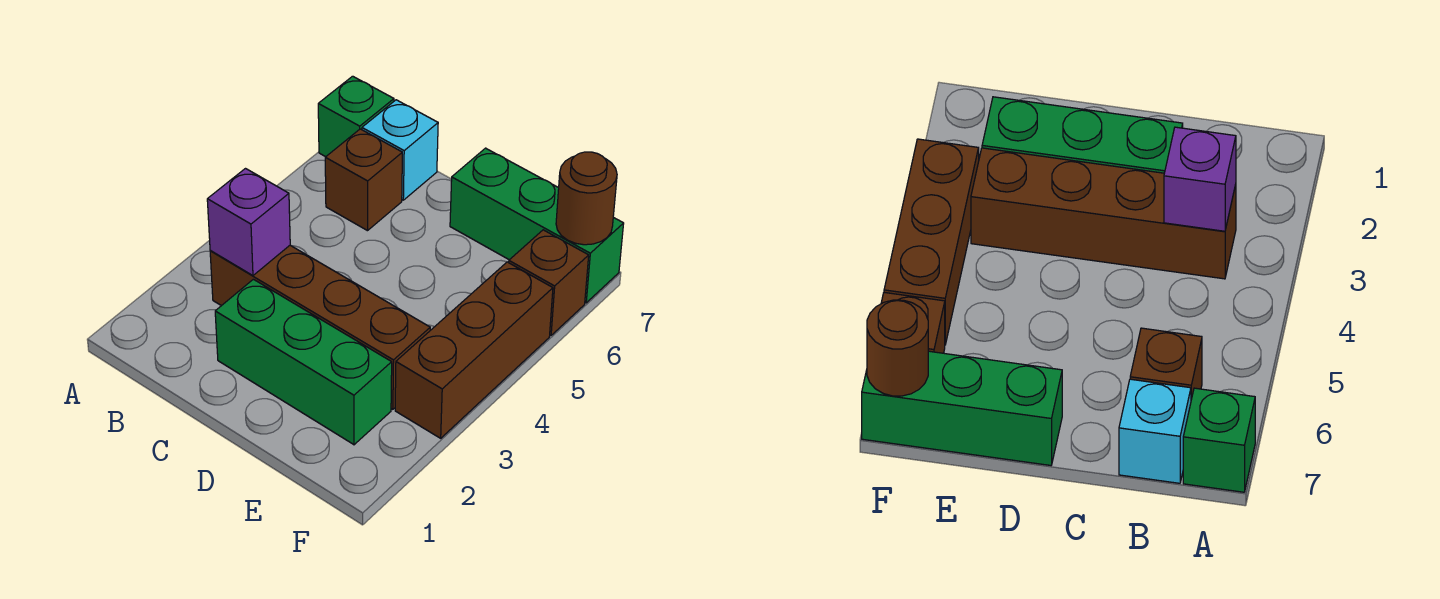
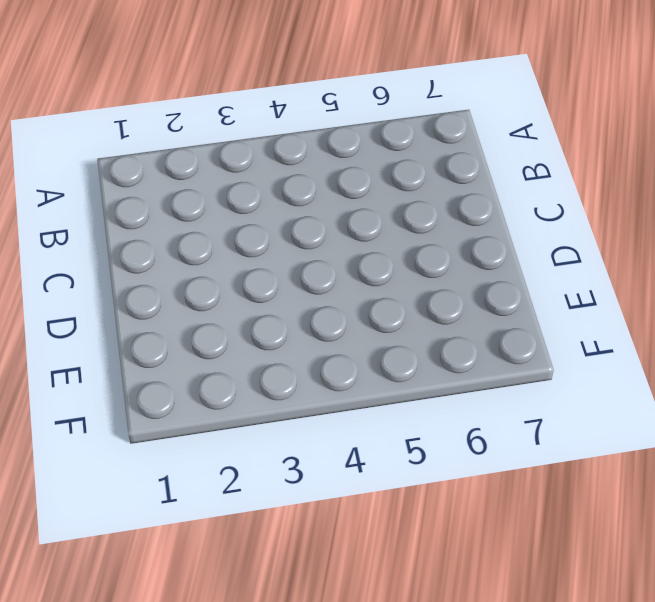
none -> green brick A7 level 1
none -> brown brick B3:E3 level 1

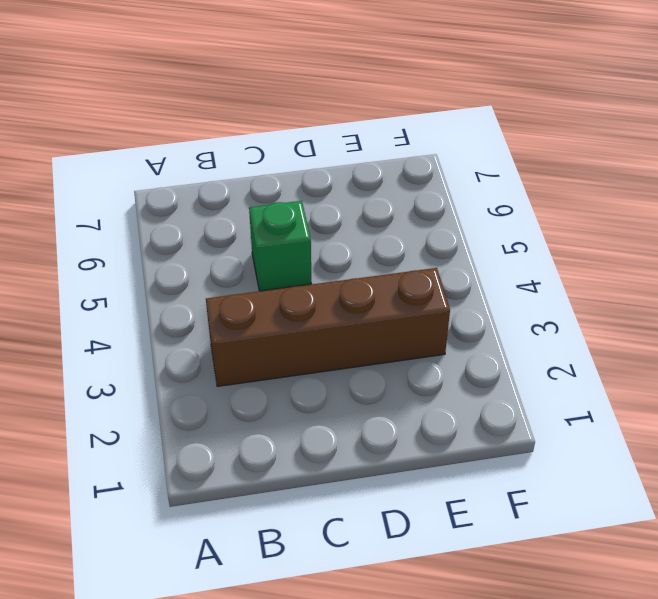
green brick C5 level 1 -> green brick A7 level 1
none -> brown brick B6 level 1
none -> cyan brick B7 level 1

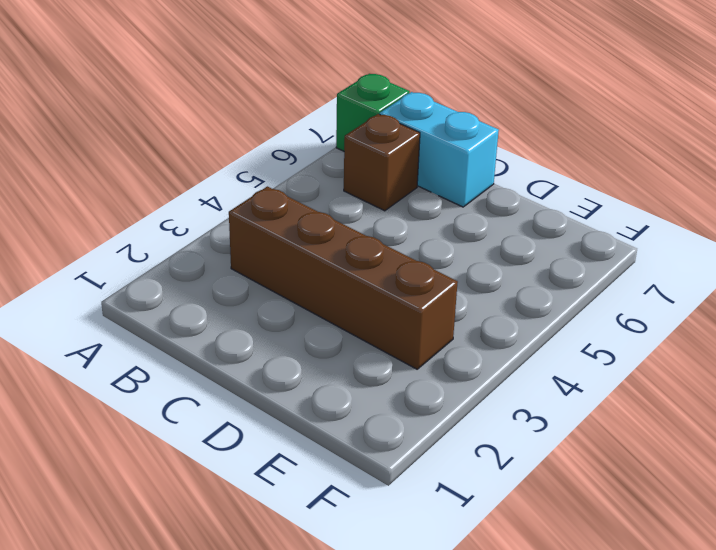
cyan brick B7:C7 level 1 -> cyan brick B7 level 1
none -> green brick C2:E2 level 1
none -> green brick D7:F7 level 1

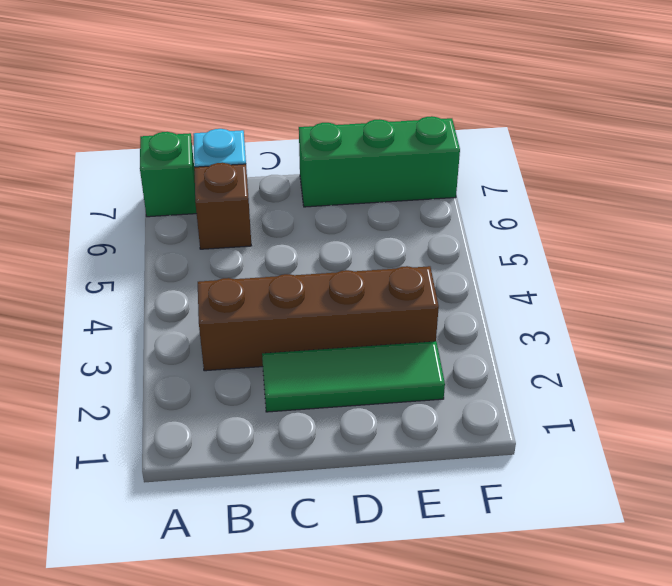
green tile C2:E2 level 1 -> green brick C2:E2 level 1
none -> brown brick F3:F5 level 1
none -> brown brick F6 level 1

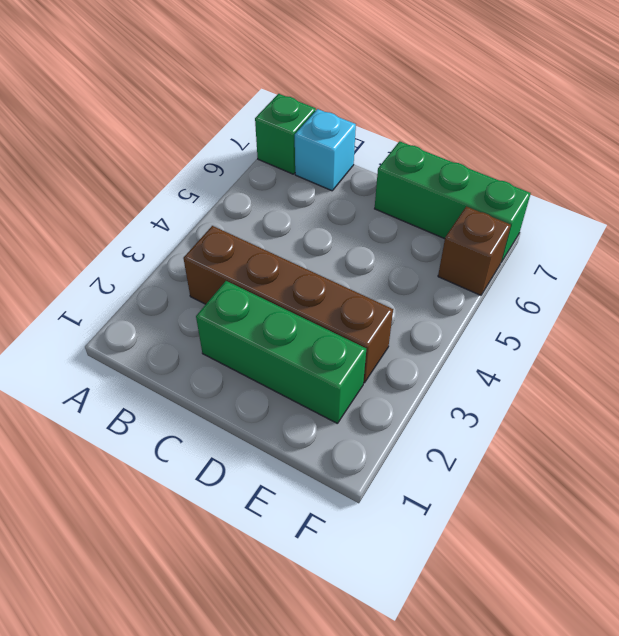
none -> brown brick B6 level 1
none -> brown brick F3:F5 level 1

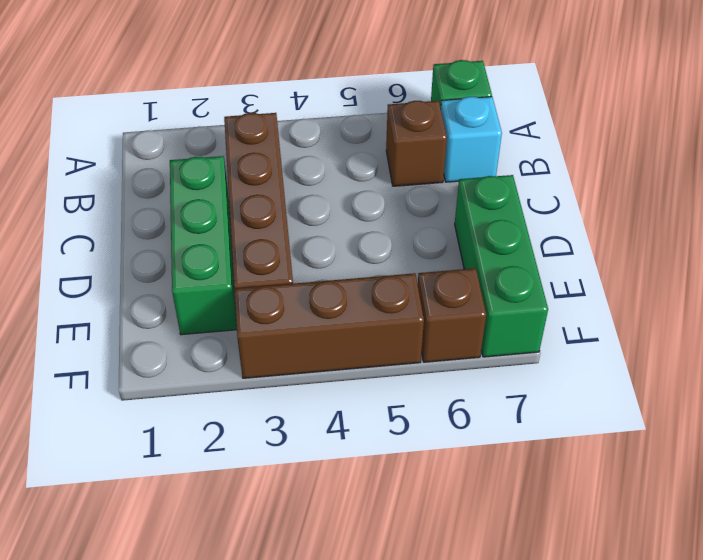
none -> purple brick B3 level 2
none -> brown round brick F7 level 2

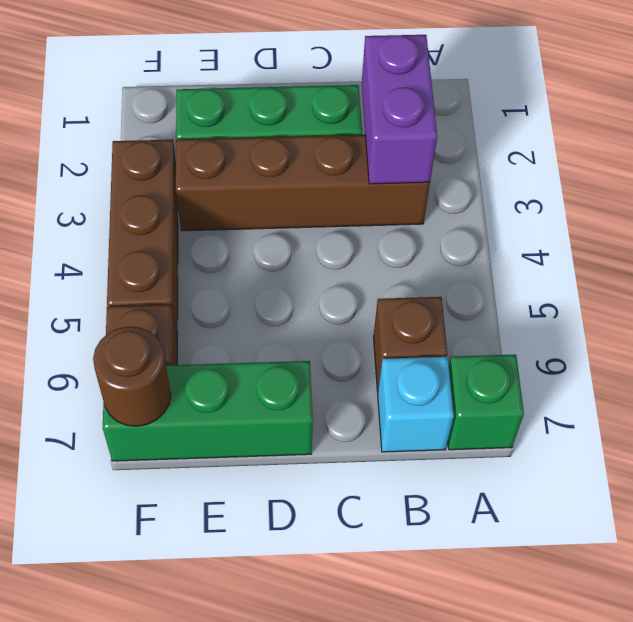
purple brick B2:B3 level 2 -> purple brick B3 level 2

